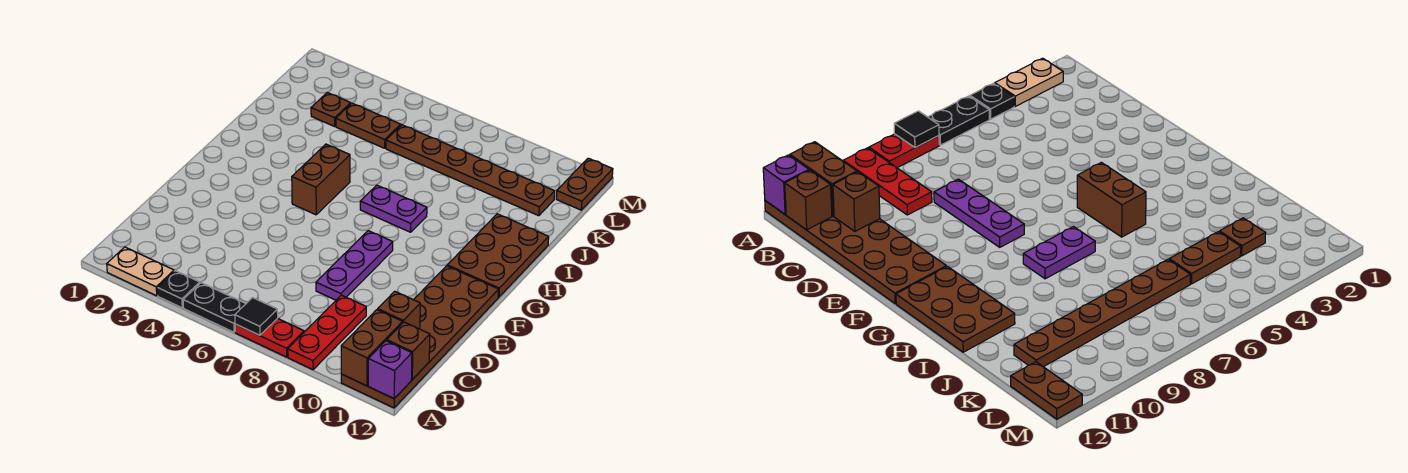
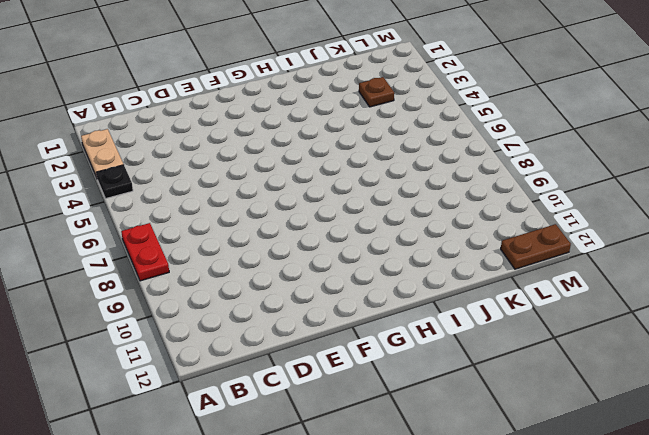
none -> black plate A5:A6 level 1
none -> red plate A9:C9 level 1
none -> brown plate A11:F12 level 1

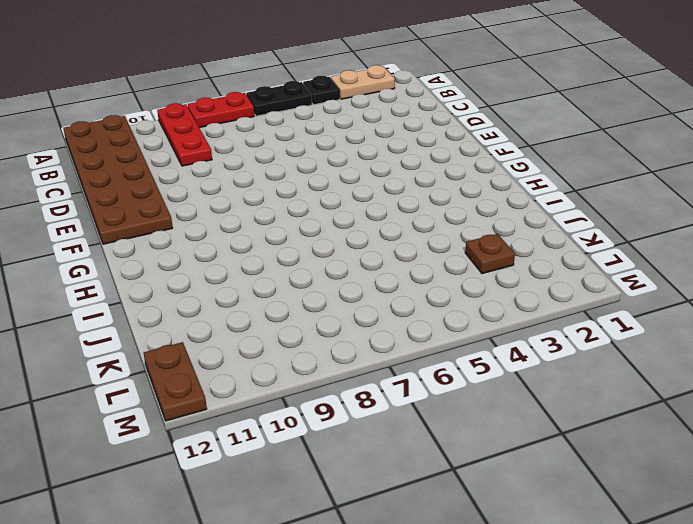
none -> purple plate D8:F8 level 1
none -> brown brick G5:H5 level 1
none -> brown plate G11:I12 level 1

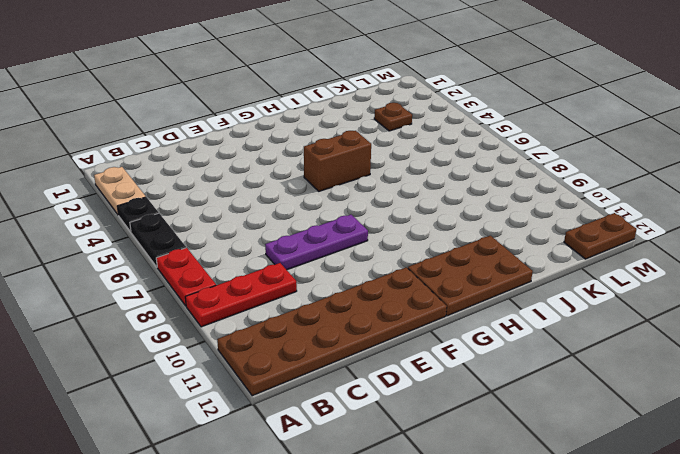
none -> purple plate H7:H8 level 1
none -> brown plate K4:K5 level 1
none -> brown plate K6:K11 level 1

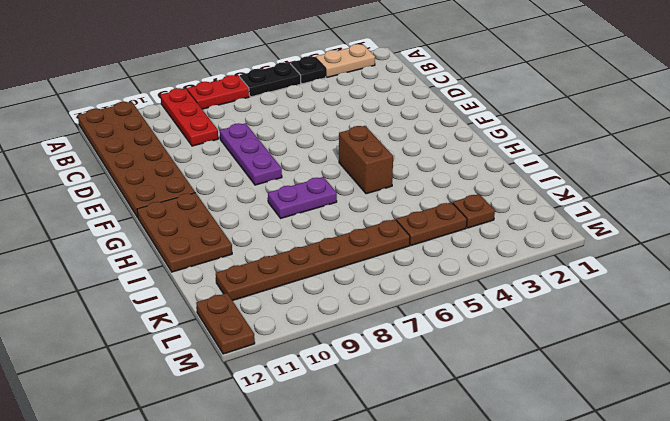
none -> black tile A7 level 2
none -> brown brick A11:B11 level 2
none -> purple brick A12 level 2

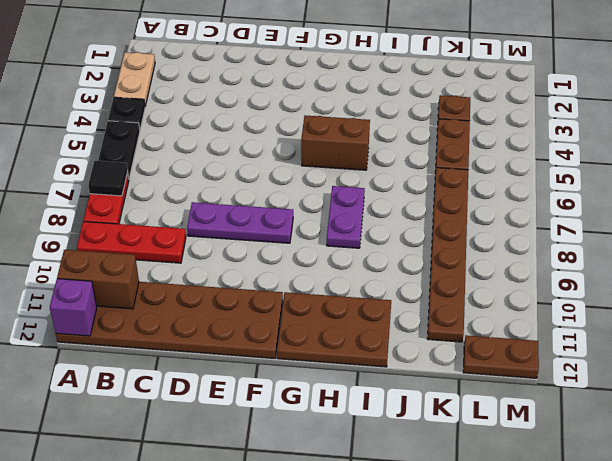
none -> brown brick B12 level 2
none -> brown brick C11 level 2

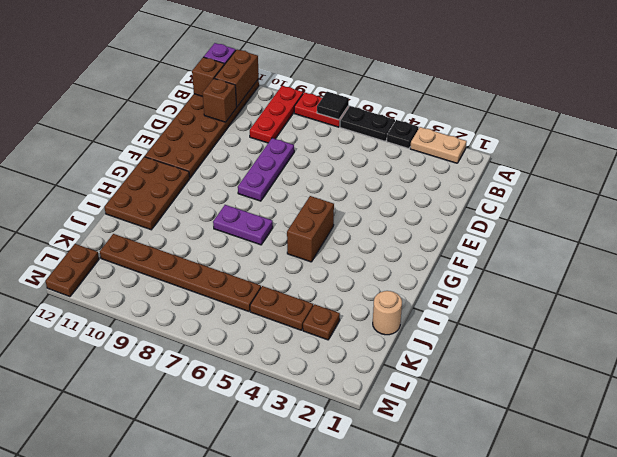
tan round brick J1 level 1 -> none

